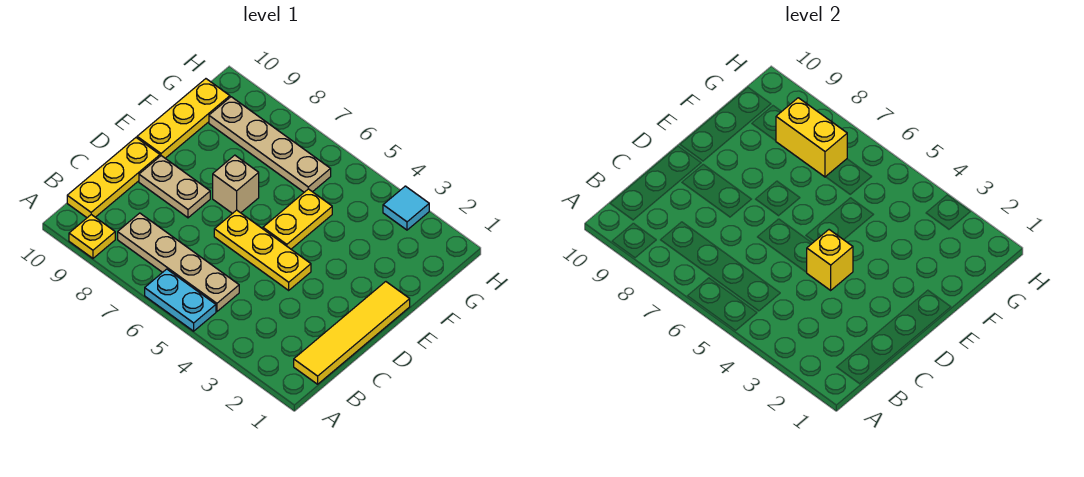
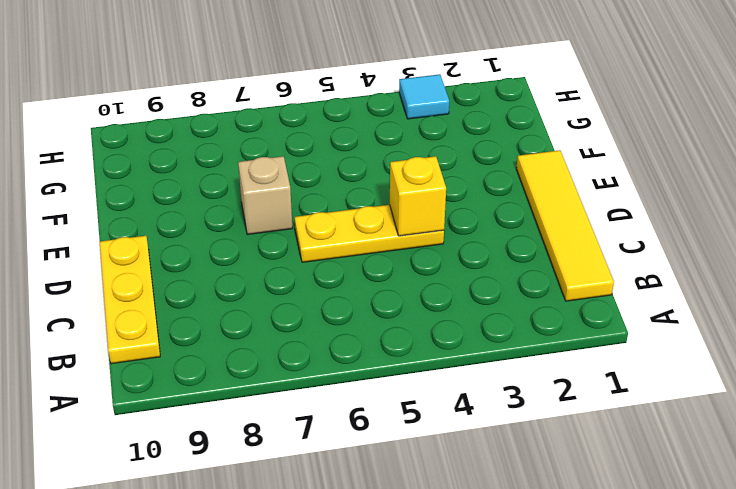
none -> cyan plate A5:A6 level 1
none -> yellow plate A9 level 1
none -> tan plate B5:B8 level 1

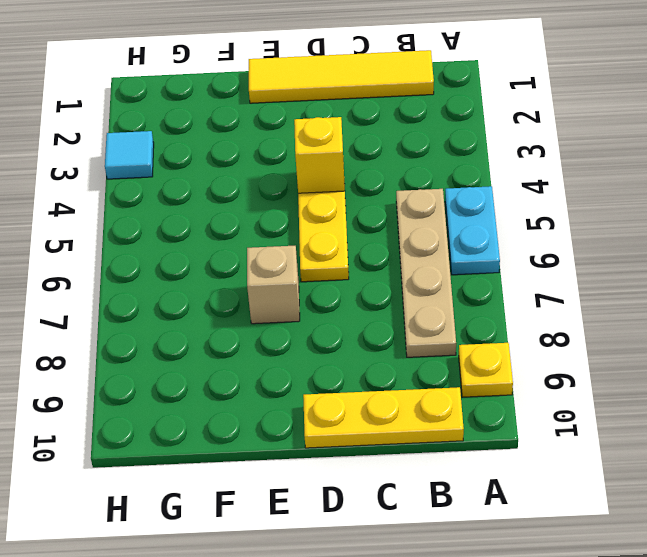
none -> tan plate D8:D9 level 1
none -> yellow plate E5:F5 level 1
none -> yellow plate E10:G10 level 1

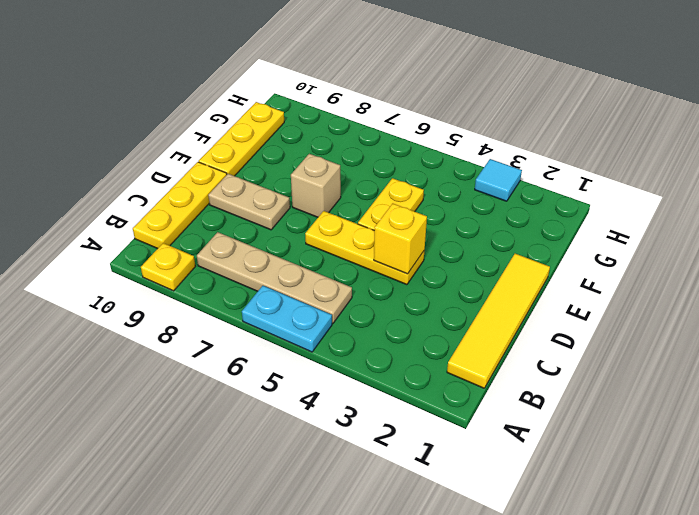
none -> tan plate G6:G9 level 1
none -> yellow brick G7:G8 level 2

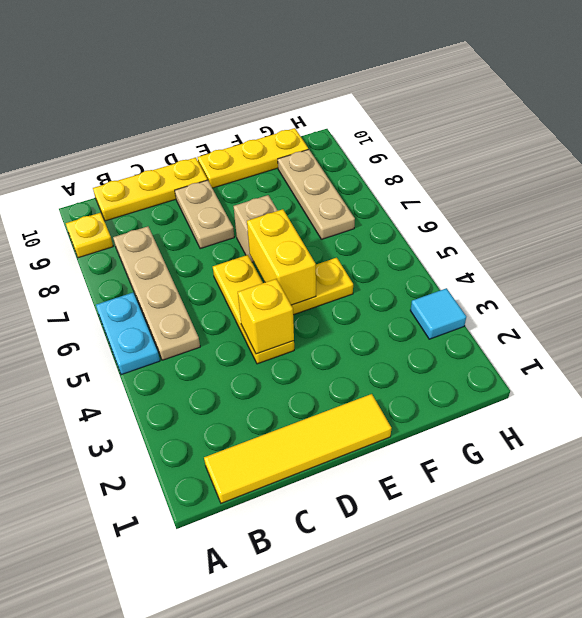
yellow brick E5:E6 level 2 -> yellow brick G7:G8 level 2
tan plate G7:G9 level 1 -> tan plate G6:G9 level 1

